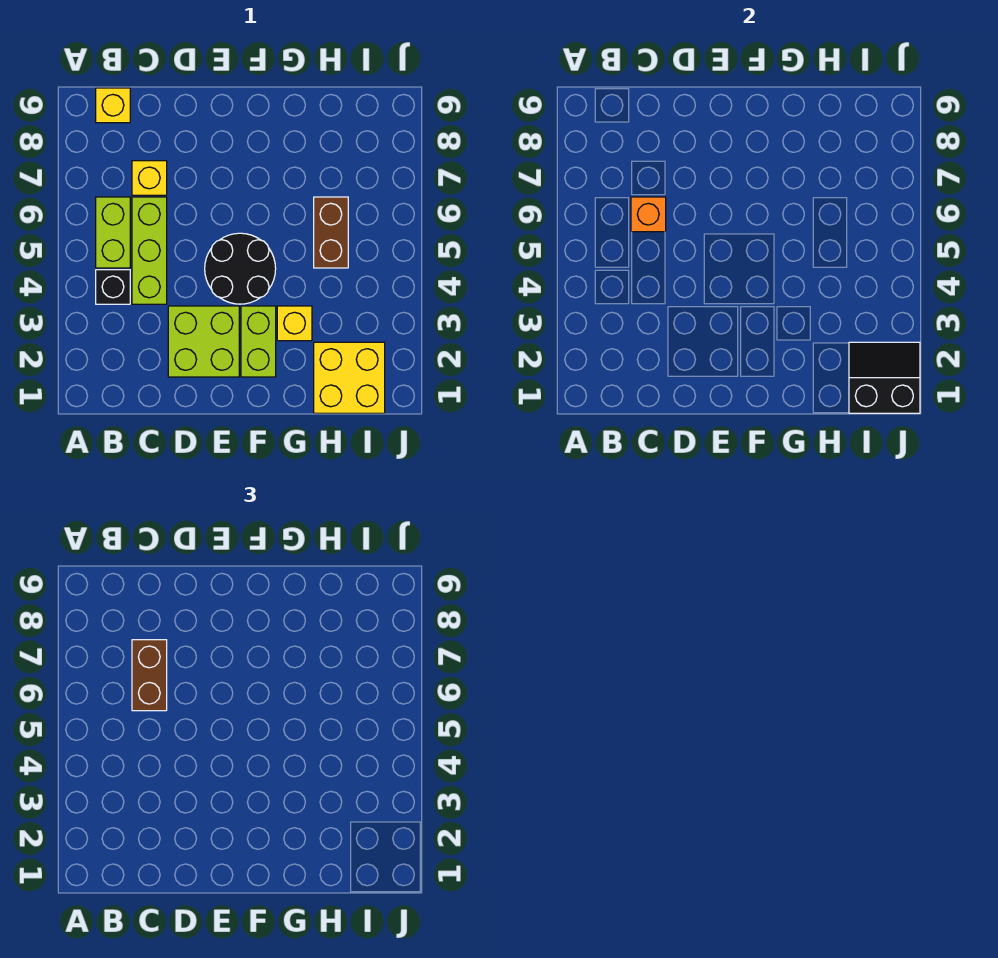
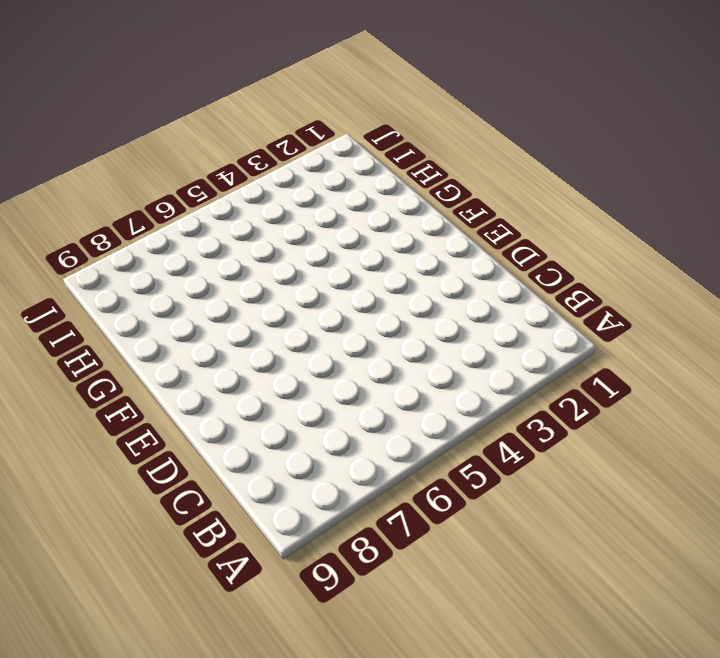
none -> black brick B4 level 1
none -> lime brick B5:B6 level 1
none -> yellow brick B9 level 1

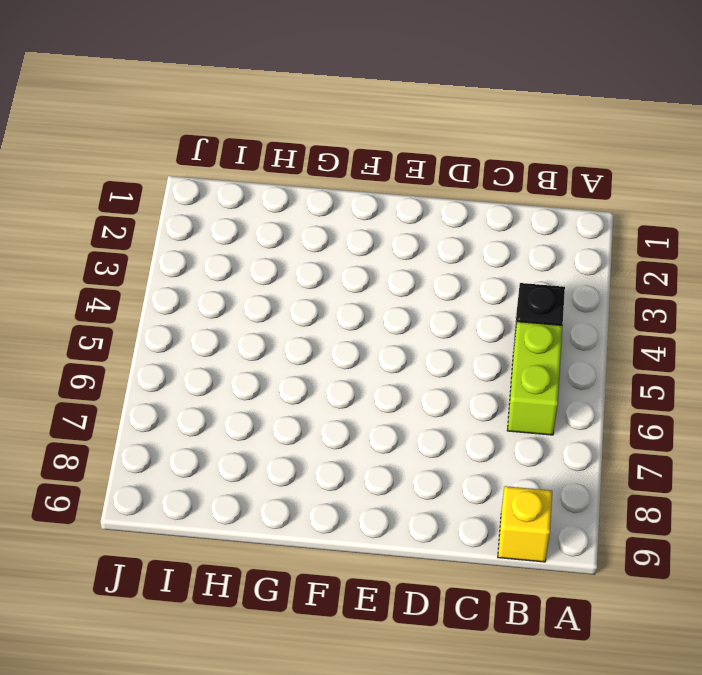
none -> lime brick C4:C6 level 1
none -> yellow brick C7 level 1
none -> lime brick D2:E3 level 1

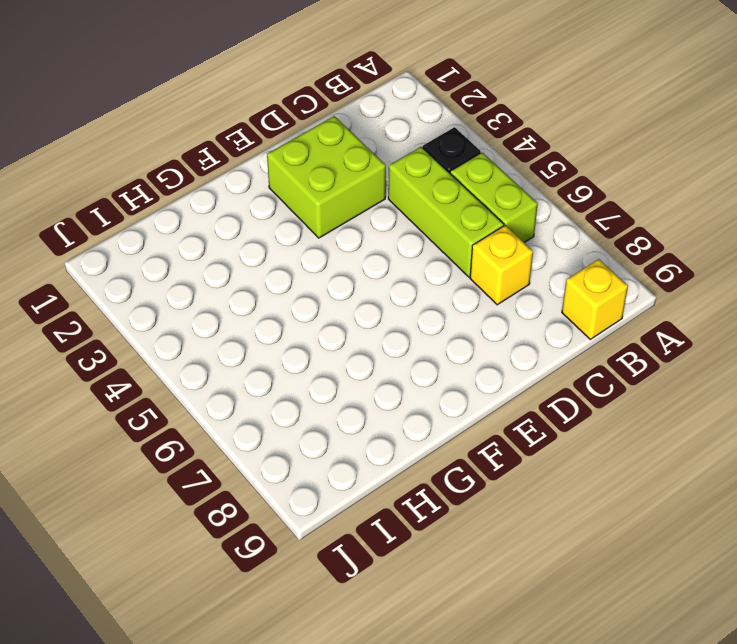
none -> black round brick E4:F5 level 1
none -> lime brick F2:F3 level 1
none -> yellow brick G3 level 1

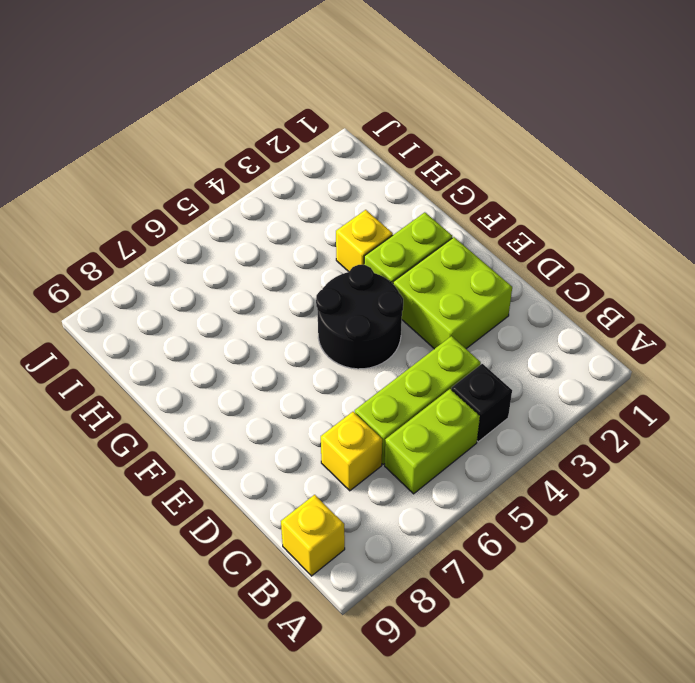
none -> yellow brick H1:I2 level 1
none -> brown brick H5:H6 level 1
none -> orange brick C6 level 2

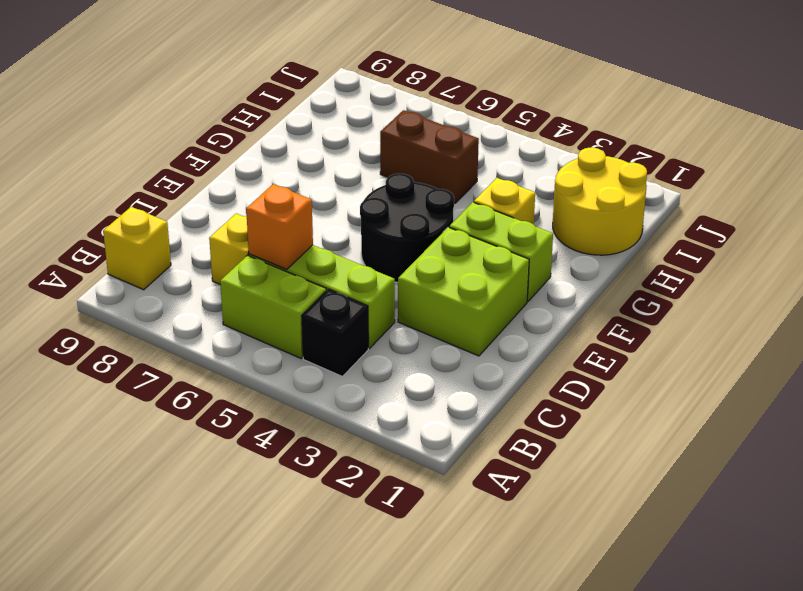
yellow round brick H1:I2 level 1 -> yellow brick H1:I2 level 1
none -> black slope I1:J2 level 2 top 1
none -> brown brick C6:C7 level 3

